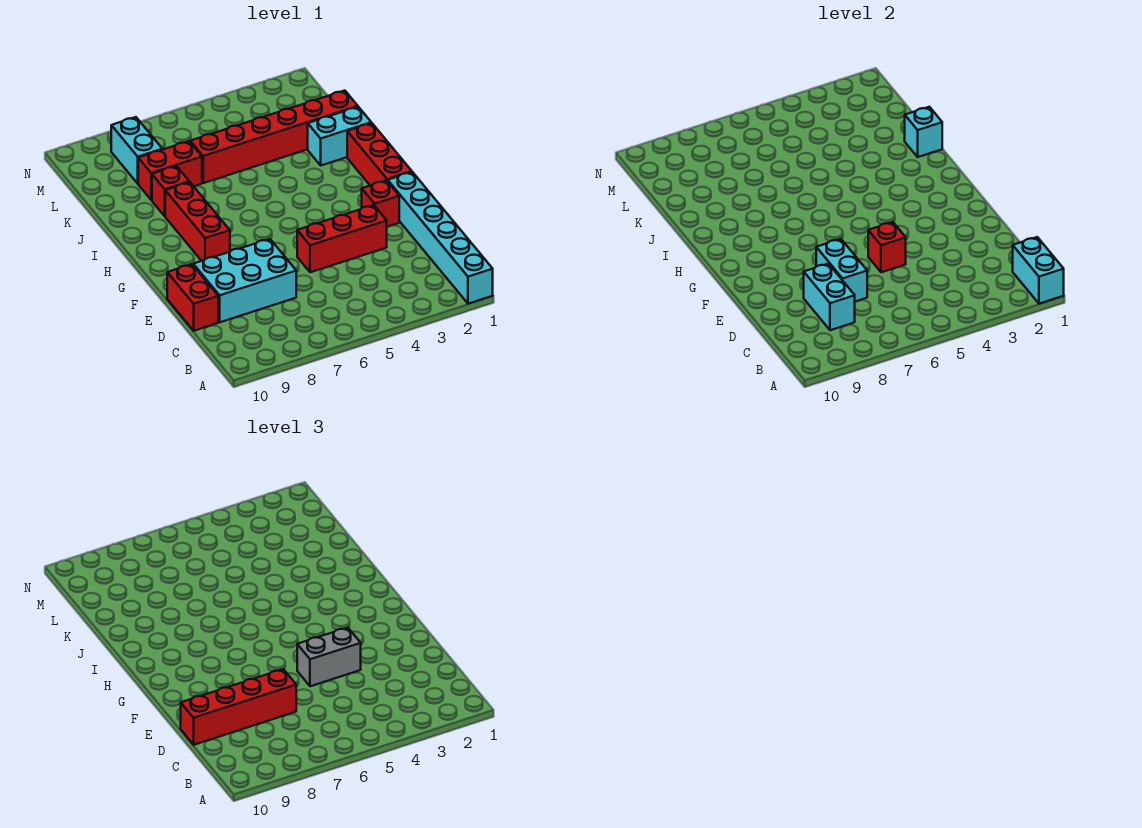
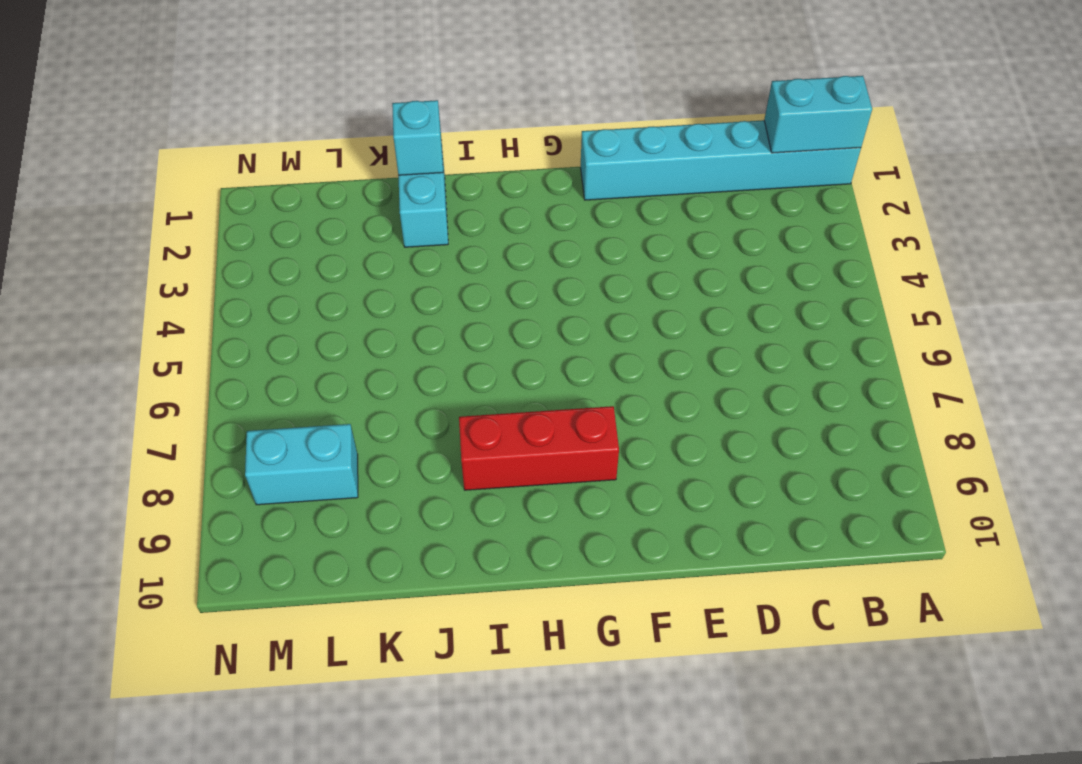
none -> cyan brick D7:E9 level 1
none -> red brick D10:E10 level 1
none -> red brick E3:E5 level 1

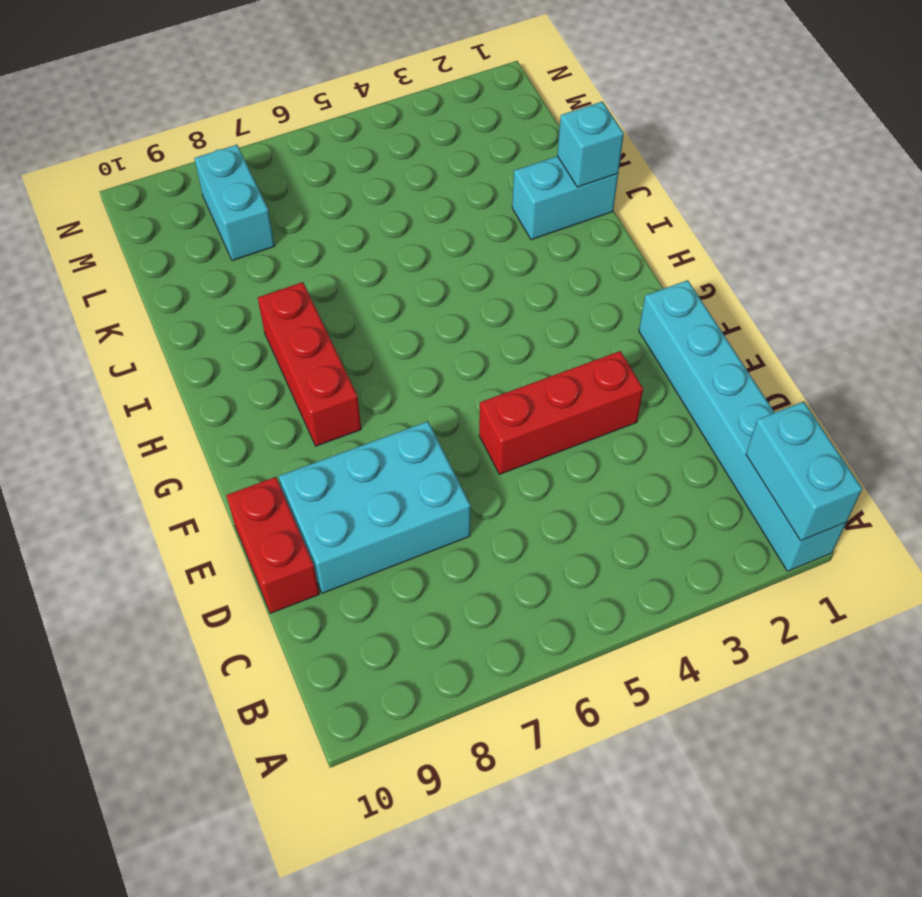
none -> red brick F2 level 1
none -> red brick G1:I1 level 1
none -> red brick J8 level 1

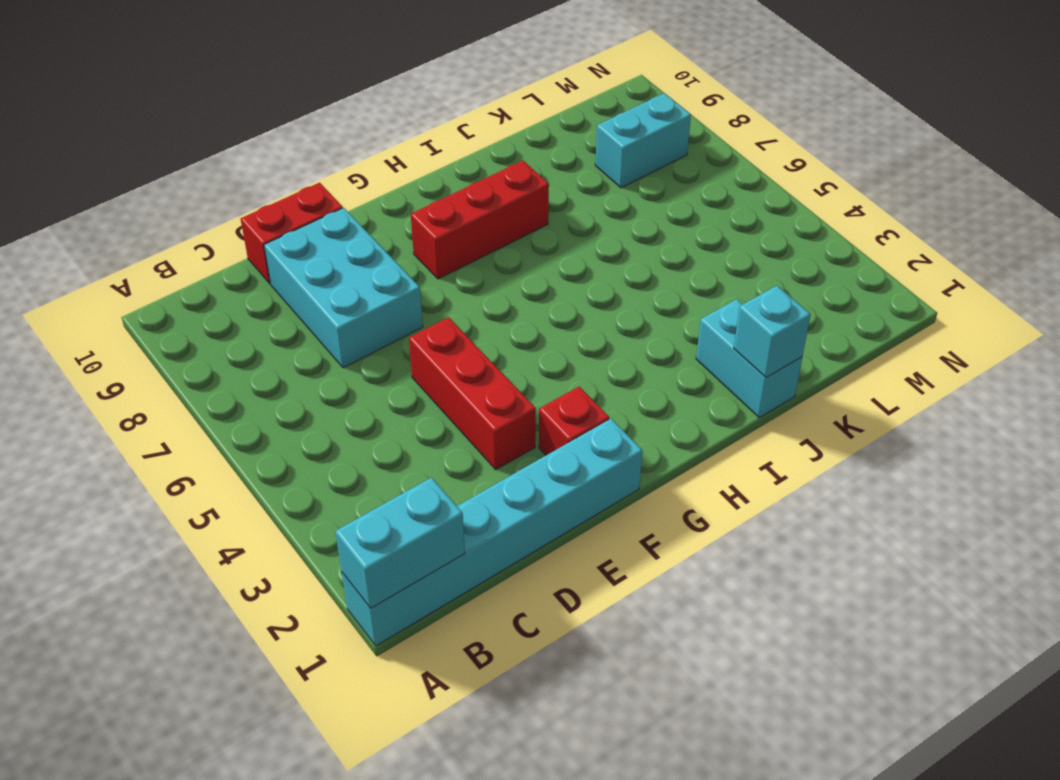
none -> red brick G1:I1 level 1
none -> red brick J8 level 1
none -> red brick K1:K6 level 1

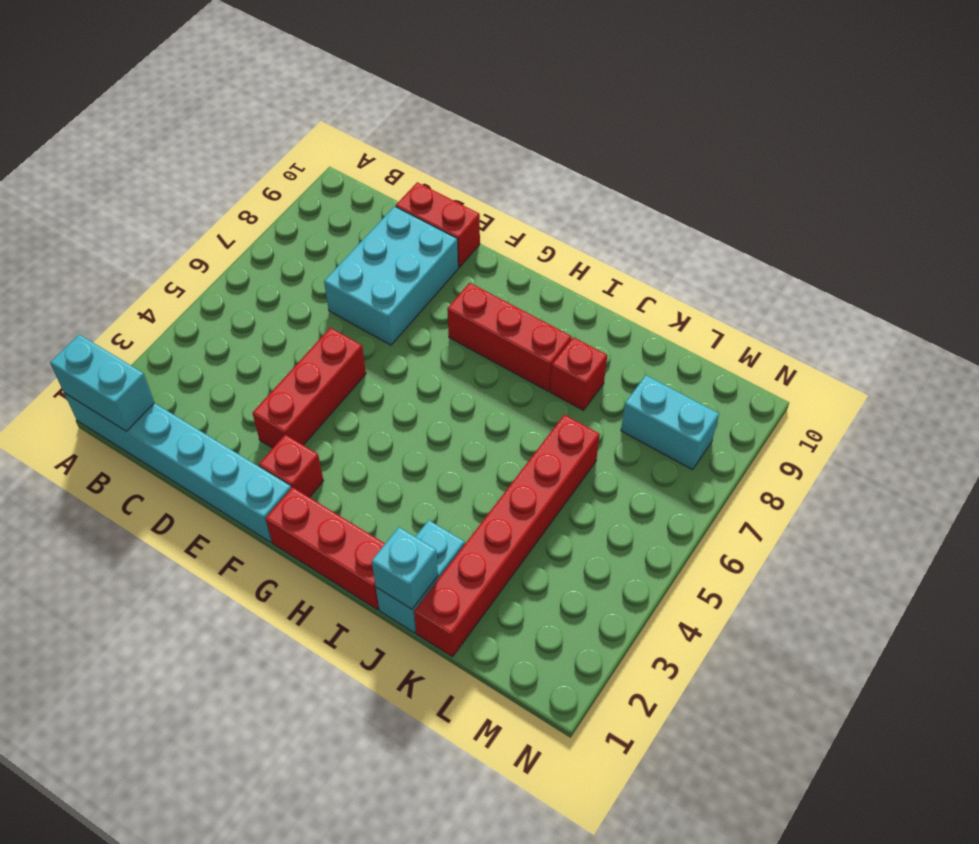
none -> red brick K7:K8 level 1
none -> cyan brick C8:D8 level 2
none -> cyan brick D7:E7 level 2

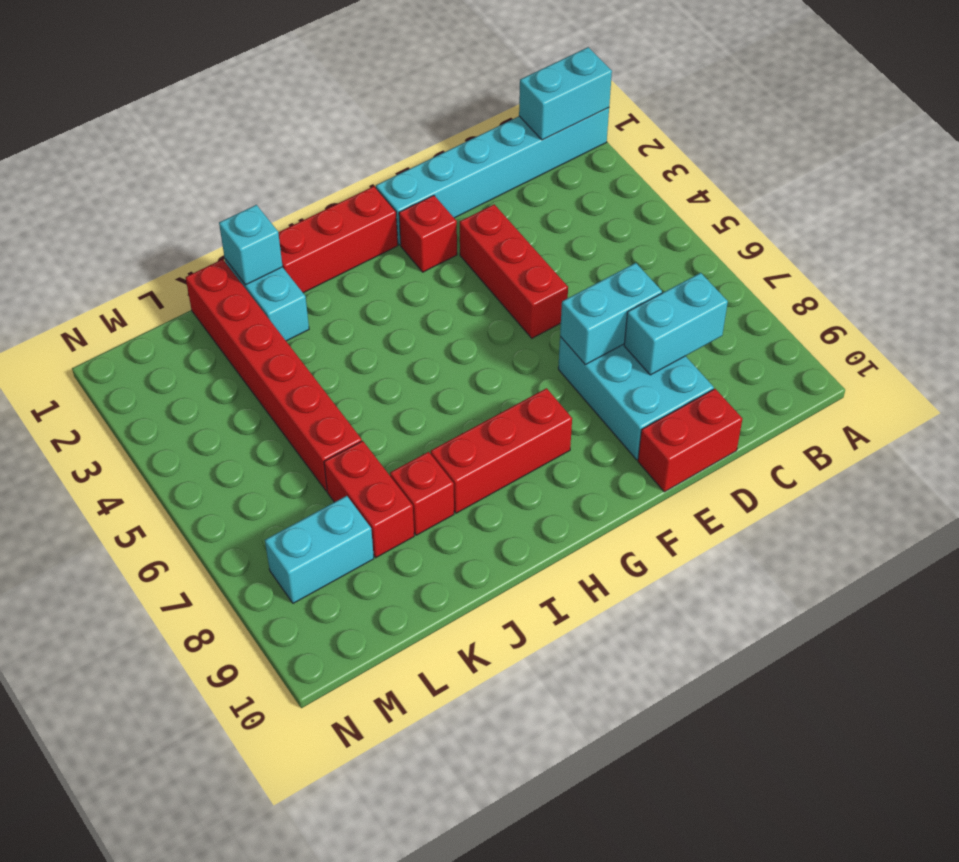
none -> red brick E5 level 2
none -> red brick D7:D10 level 3
none -> grey brick E4:E5 level 3

